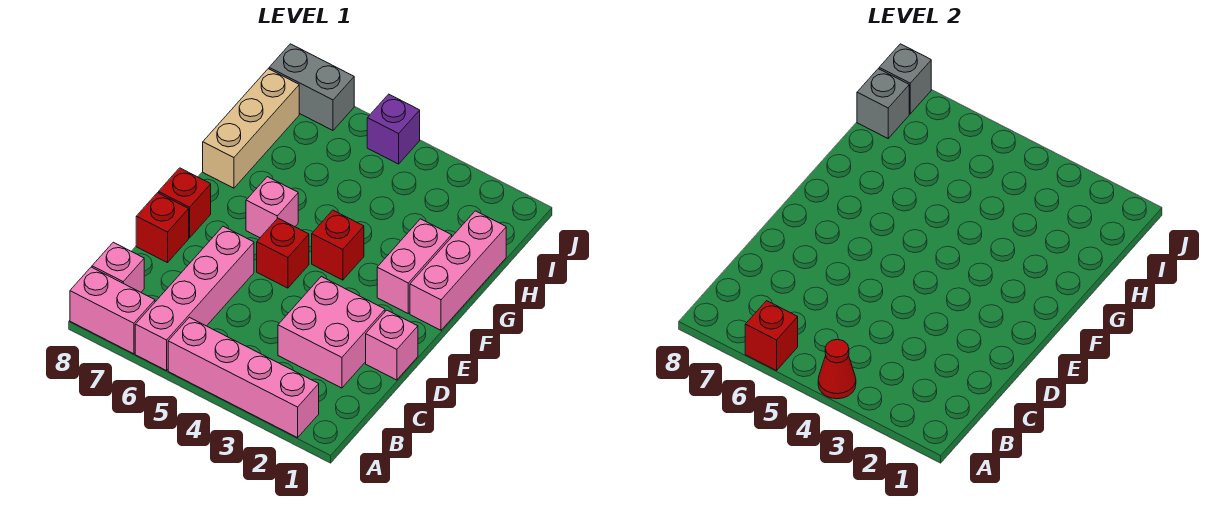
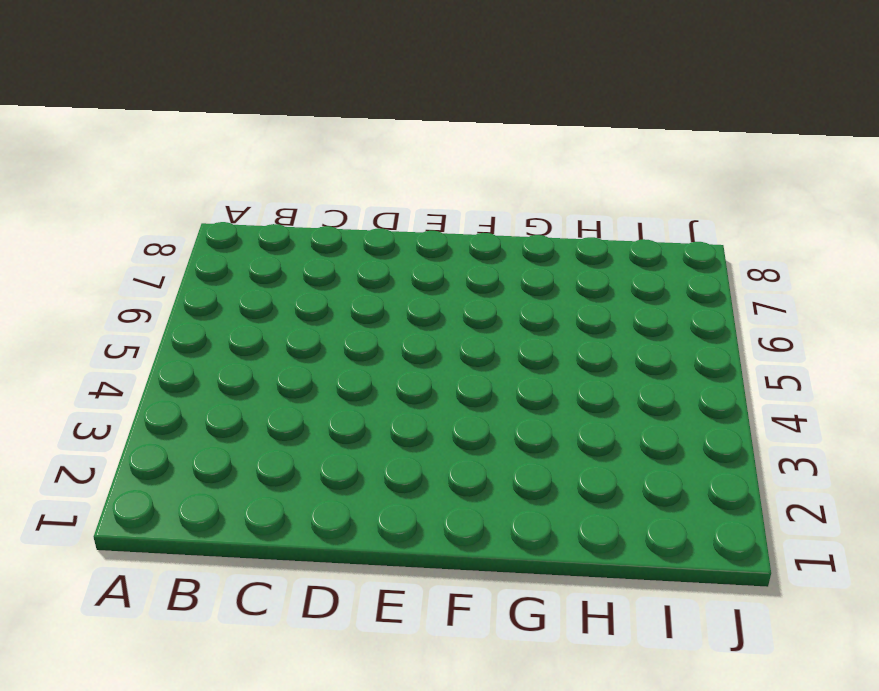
none -> pink brick A2:A5 level 1
none -> pink brick A6:D6 level 1
none -> pink brick A7:A8 level 1

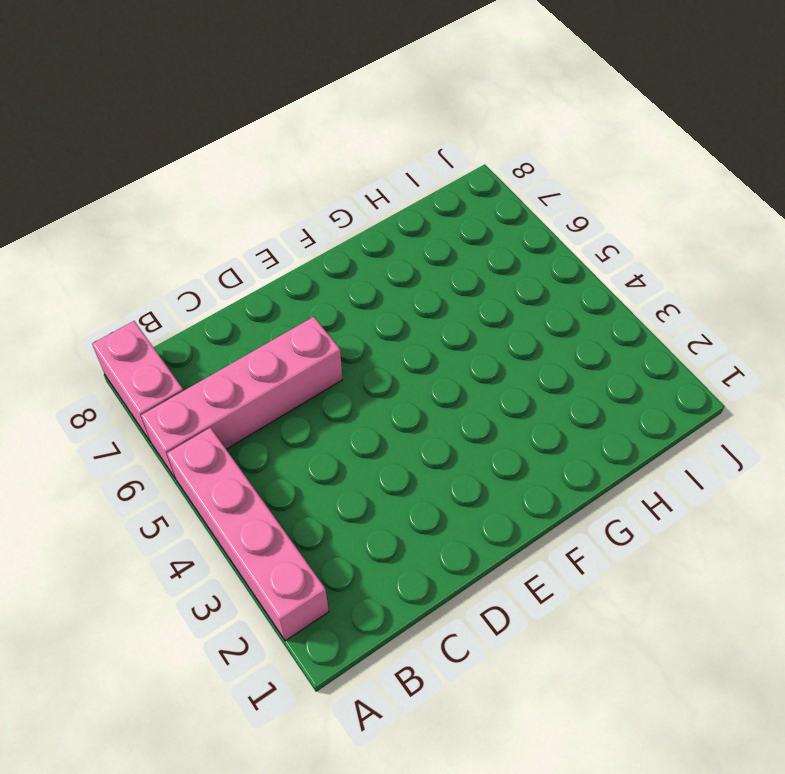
none -> pink brick B8 level 1
none -> pink brick C2:D3 level 1
none -> pink brick D1 level 1

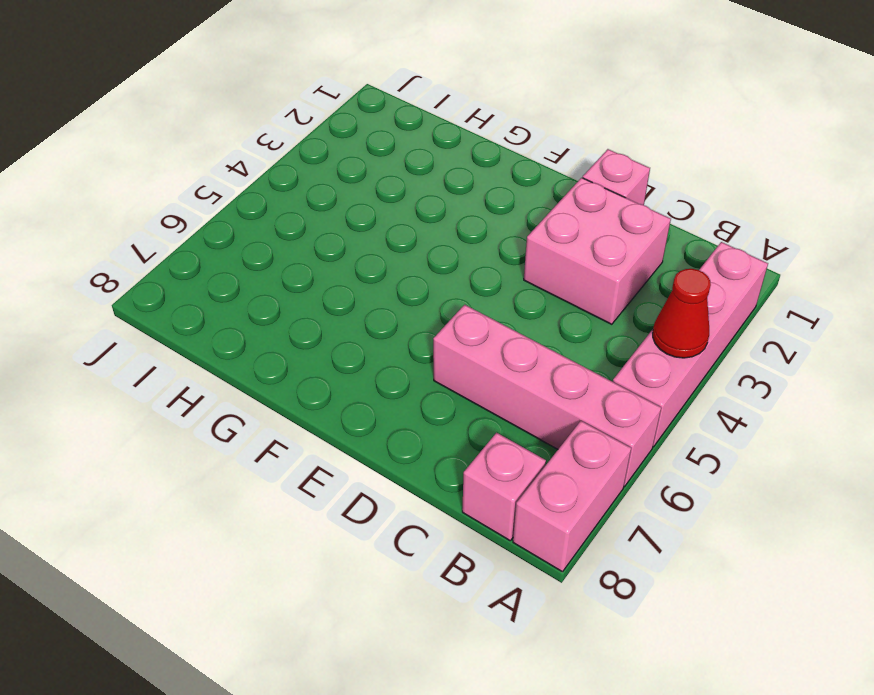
none -> red brick D8 level 1
none -> red brick E5 level 1
none -> red brick E8 level 1

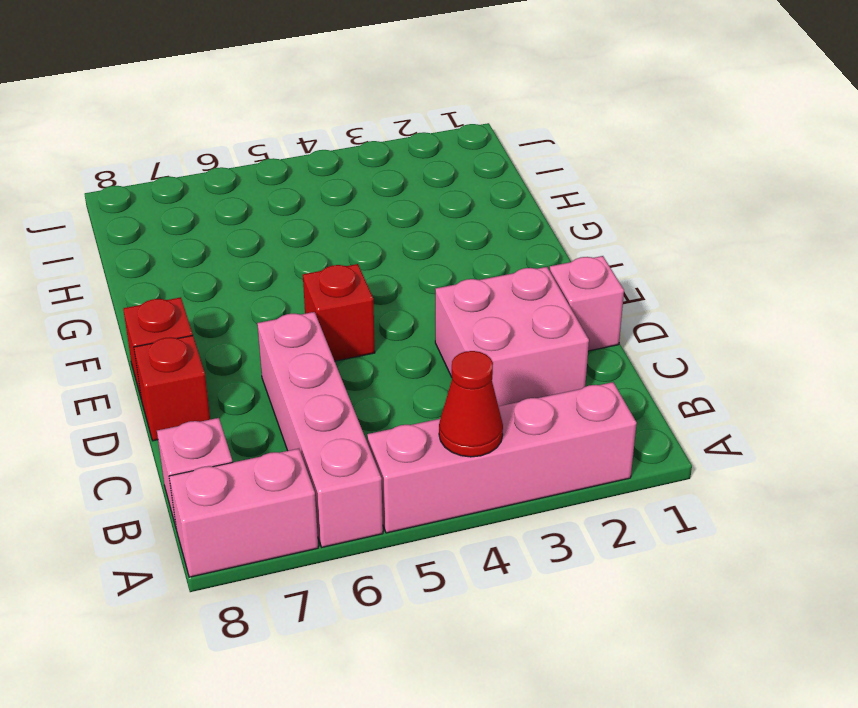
none -> pink brick F1:H1 level 1
none -> pink brick F2:G2 level 1
none -> red brick F4 level 1

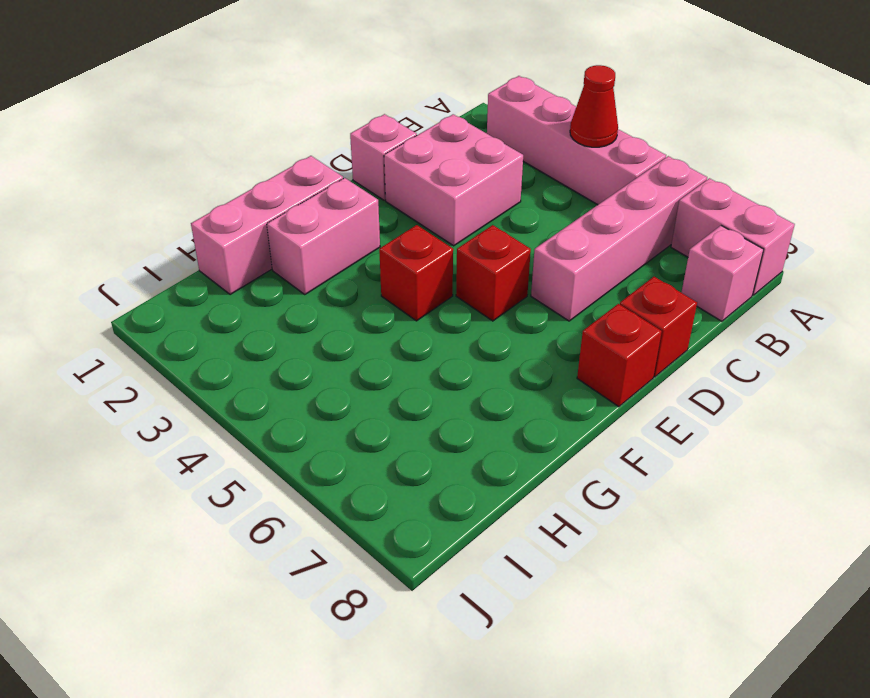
none -> pink brick F6 level 1
none -> tan brick G8:I8 level 1
none -> purple brick J5 level 1

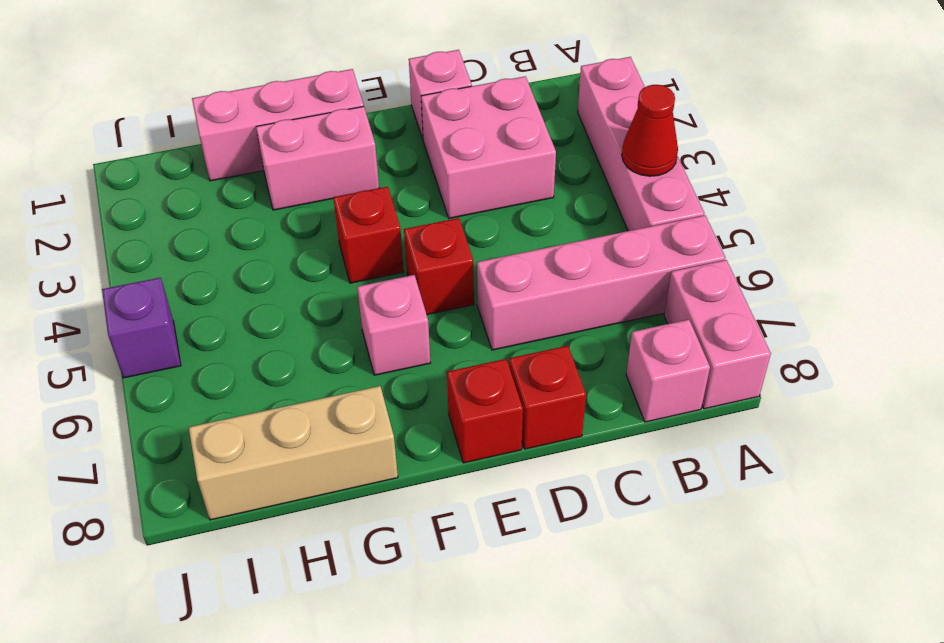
none -> grey brick J7:J8 level 1
none -> red brick A6 level 2
none -> grey brick I8 level 2

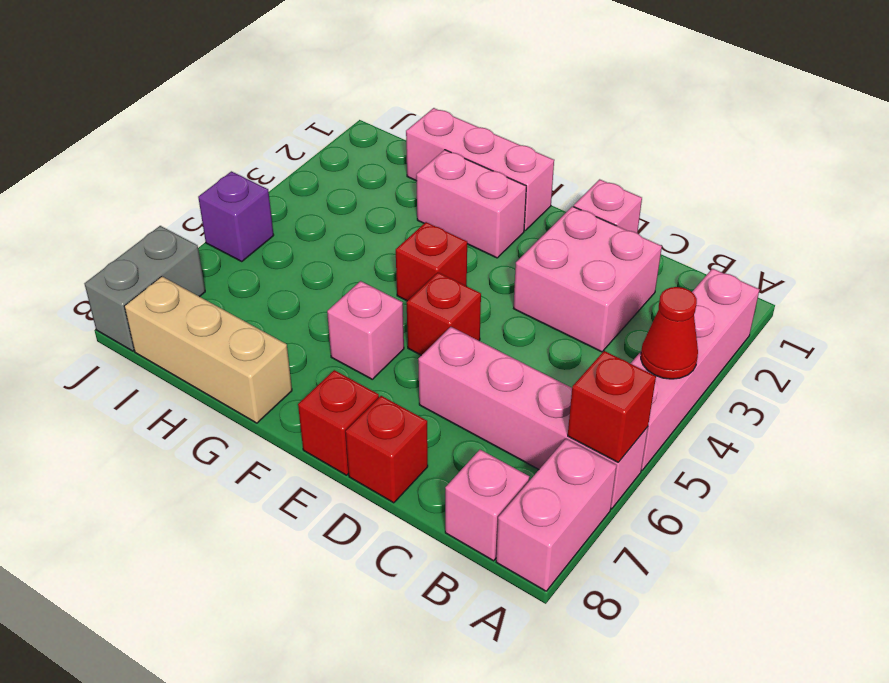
none -> grey brick I8 level 2
none -> grey brick J8 level 2

